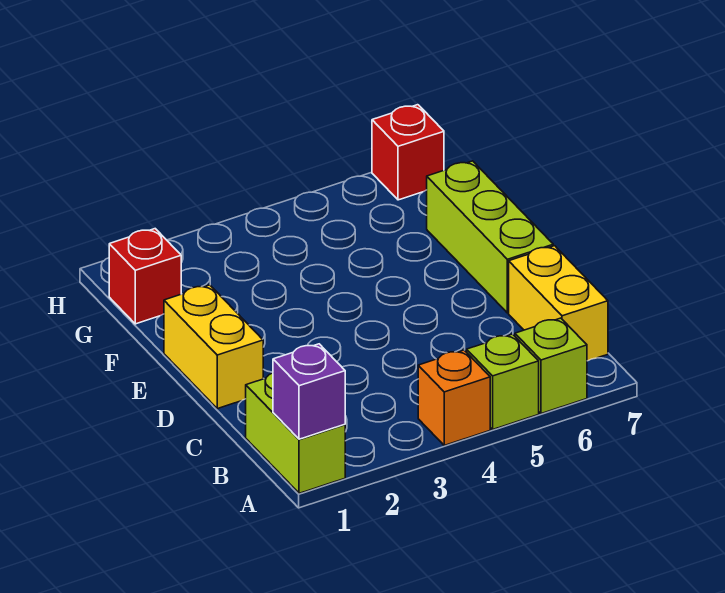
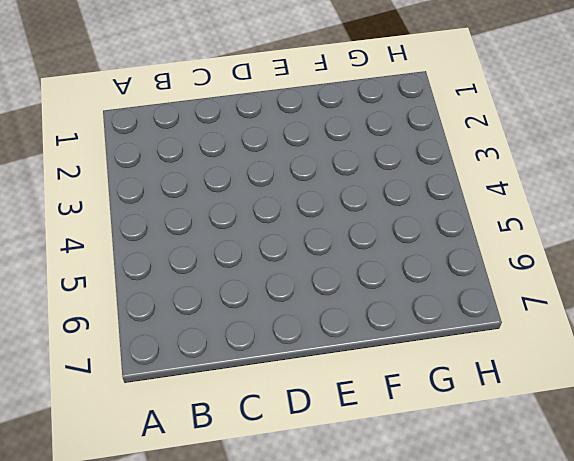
none -> lime brick A1:B1 level 1
none -> orange brick A4 level 1

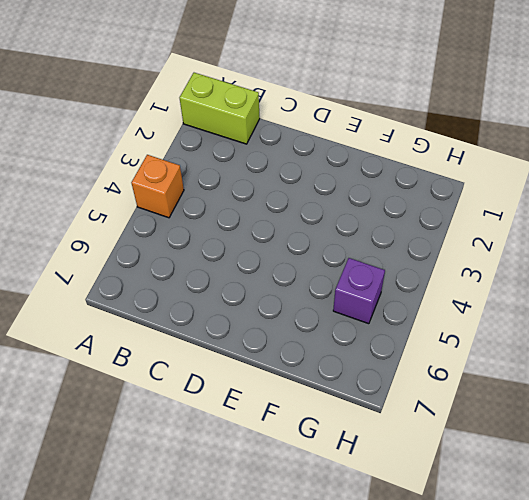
purple brick G5 level 1 -> purple brick A1 level 2
none -> lime brick A5 level 1
none -> lime brick A6 level 1

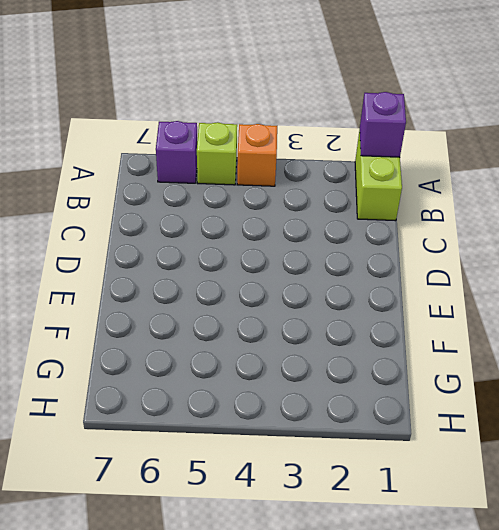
purple brick A6 level 1 -> lime brick A6 level 1
none -> yellow brick B7:C7 level 1
none -> yellow brick D1:E1 level 1

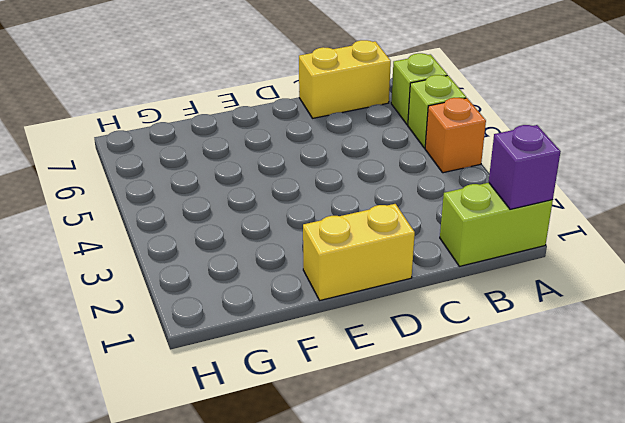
none -> lime brick D7:F7 level 1
none -> red brick G1 level 1

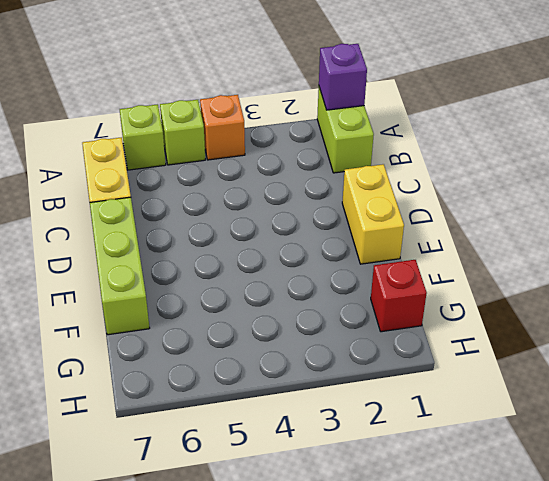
none -> red brick H7 level 1

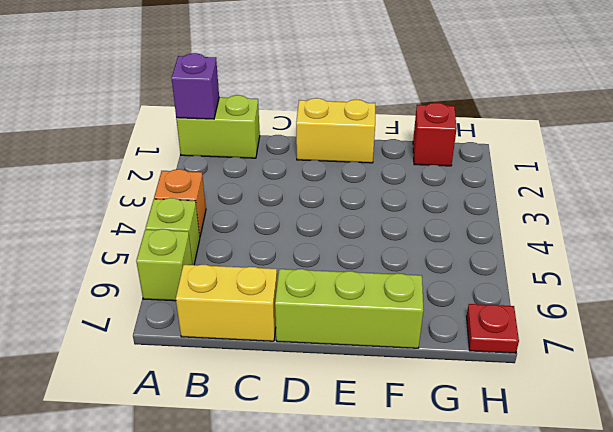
red plate H7 level 1 -> red brick H7 level 1

